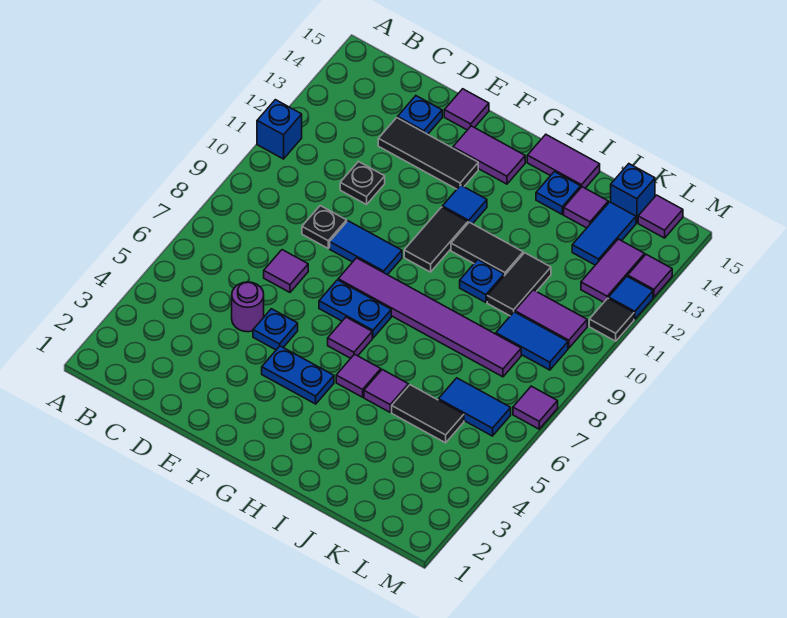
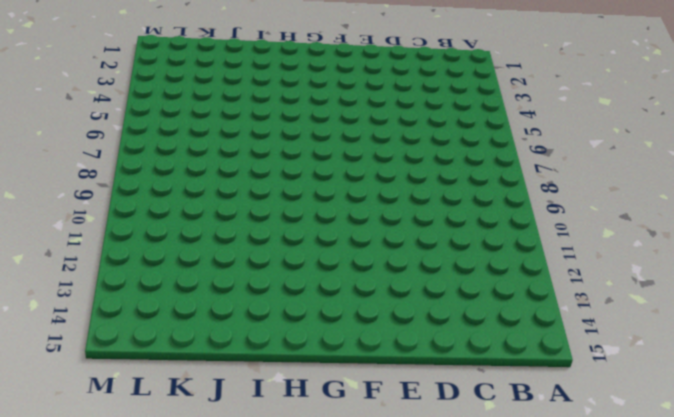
none -> blue brick A11 level 1
none -> purple round brick D5 level 1
none -> purple tile D7 level 1
none -> black plate D9 level 1

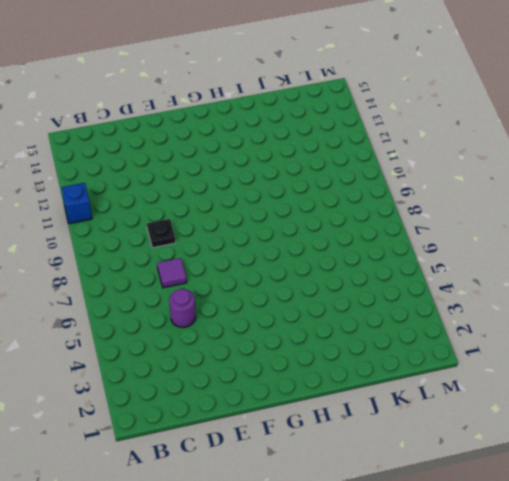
none -> black plate D11 level 1
none -> black tile D13:F13 level 1
none -> blue plate D14 level 1
none -> blue plate E5 level 1

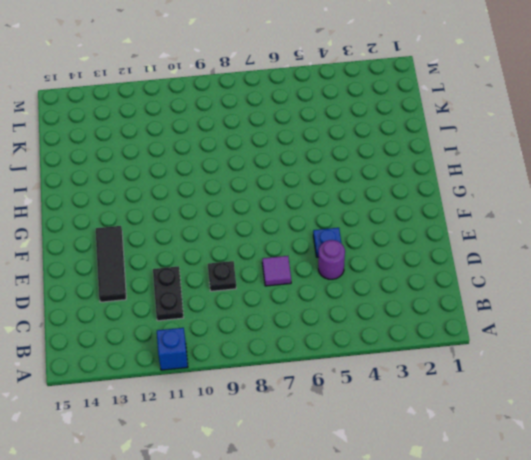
black plate C11:D11 level 1 -> black plate D11 level 1
none -> blue plate D14 level 1
none -> blue tile E9:F9 level 1
none -> purple tile E15 level 1
none -> blue plate F4:G4 level 1

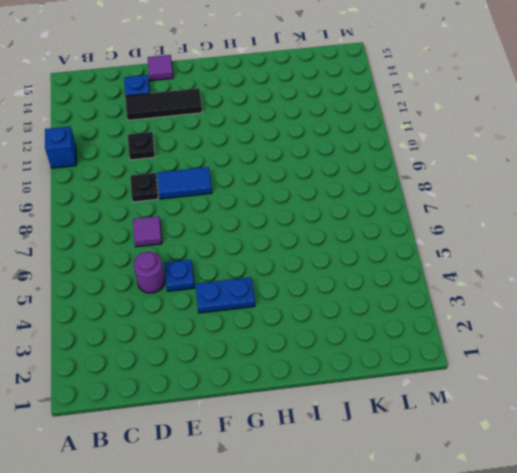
none -> blue plate F7:G7 level 1
none -> purple tile F8:K8 level 1
none -> purple tile F14:G14 level 1
none -> purple tile G6 level 1

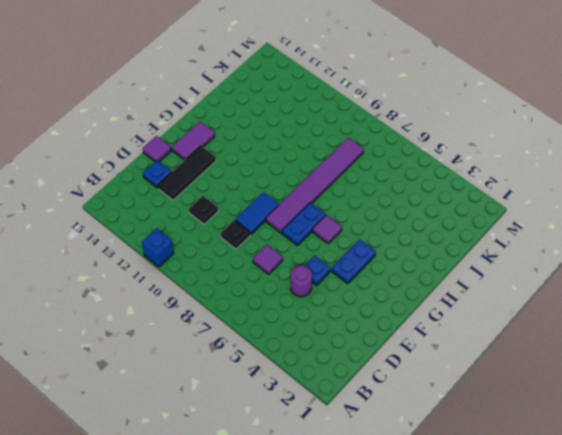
none -> black tile G10:G11 level 1
none -> blue tile G12 level 1
none -> purple tile H5 level 1
none -> black tile H11:I11 level 1

